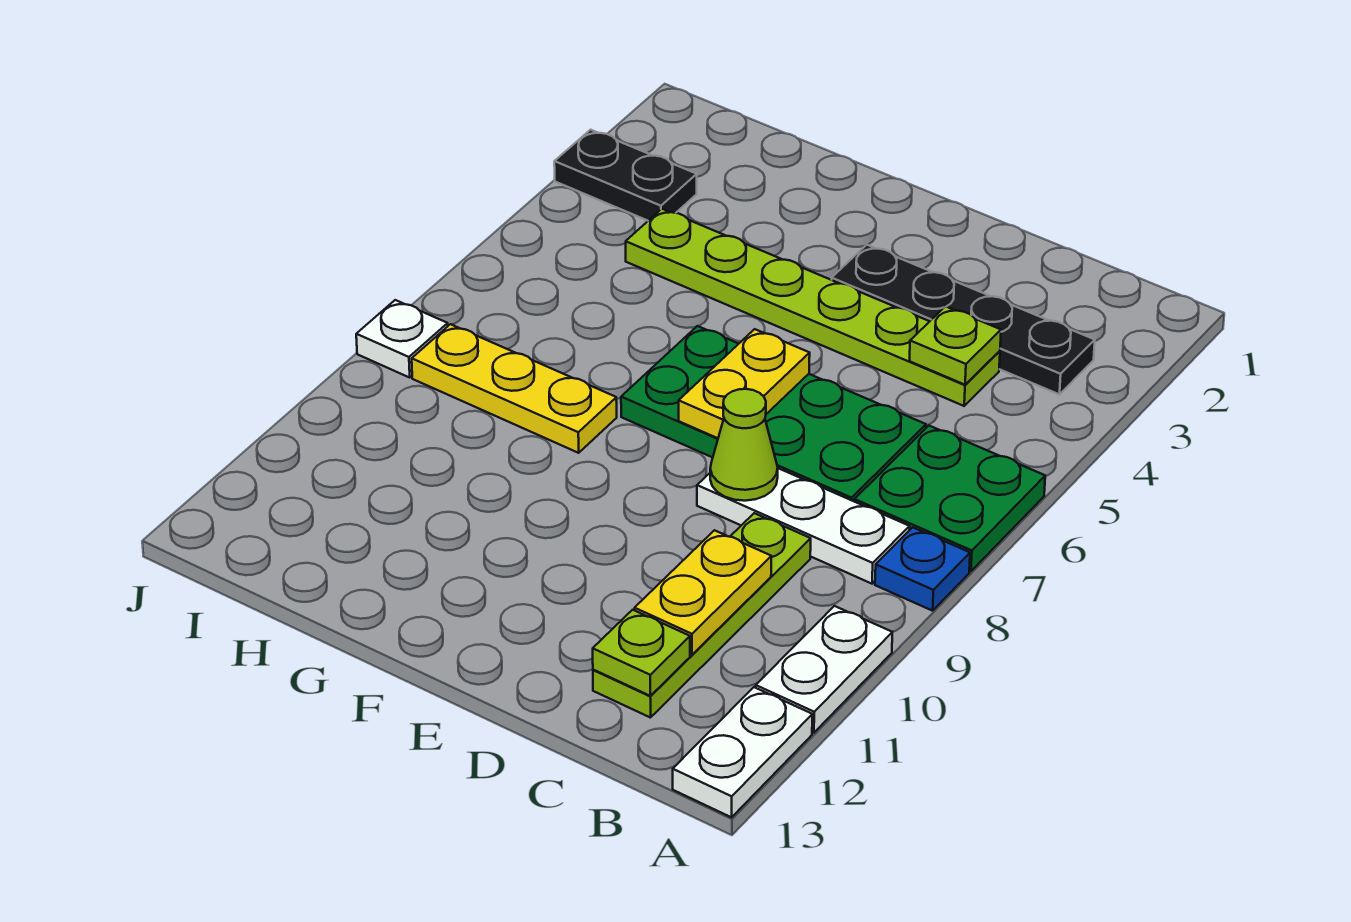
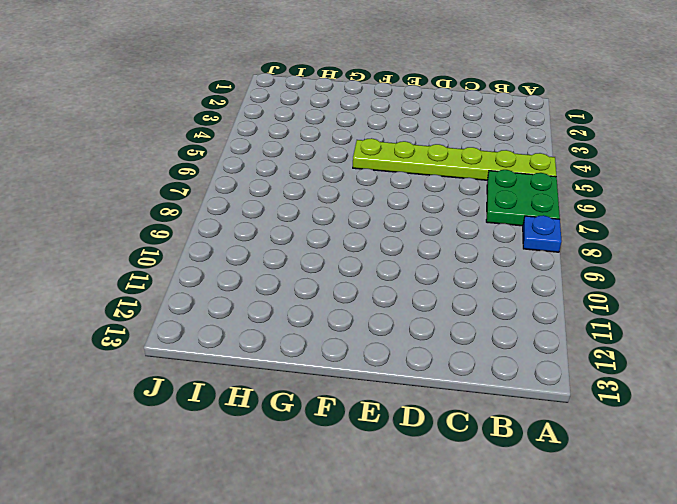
lime plate A5:F5 level 1 -> lime plate C4:H4 level 1
none -> white plate A10:A11 level 1
none -> white plate A12:A13 level 1
none -> black plate B3:E3 level 1

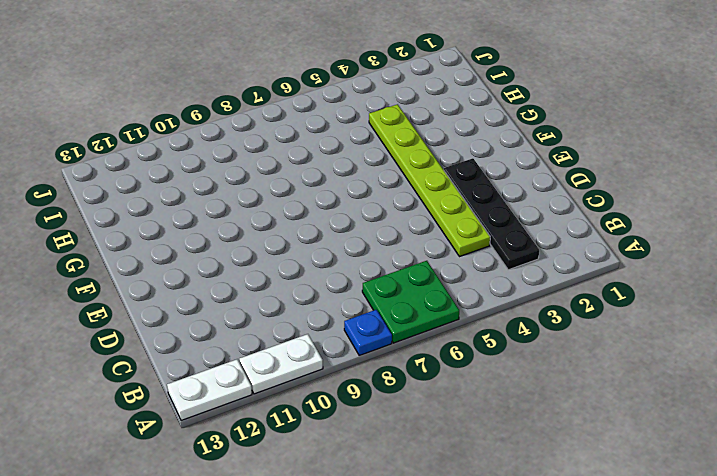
none -> white plate B8:D8 level 1
none -> green plate C6:F7 level 1
none -> lime plate C9:C12 level 1

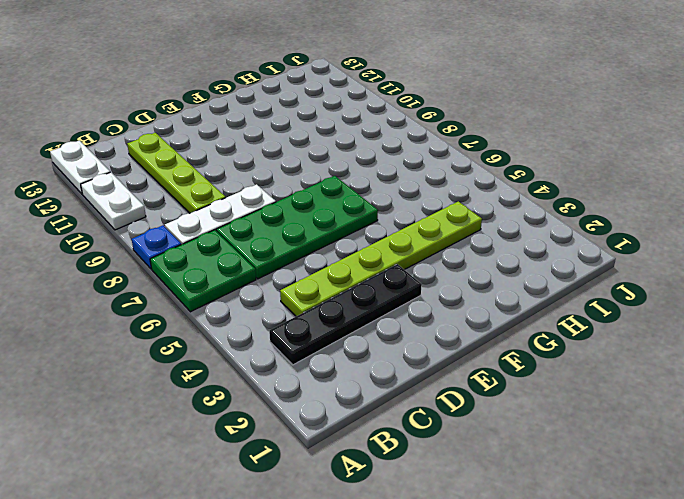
none -> yellow plate G8:I8 level 1
none -> black plate I3:J3 level 1
none -> white plate J8 level 1

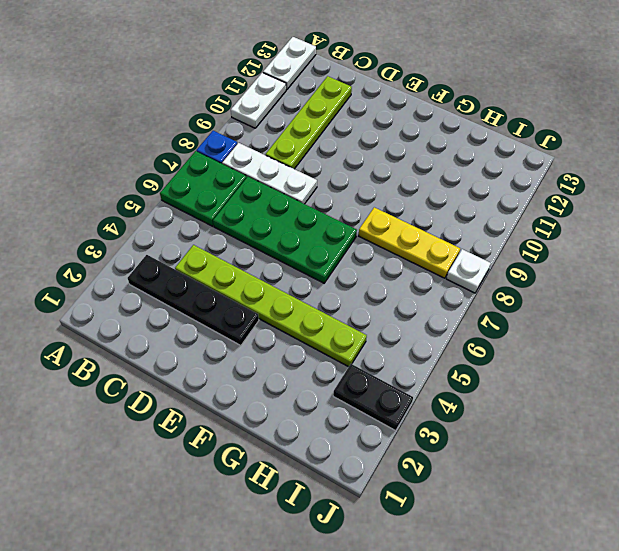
none -> lime plate C4 level 2
none -> yellow plate C10:C11 level 2
none -> lime plate C12 level 2

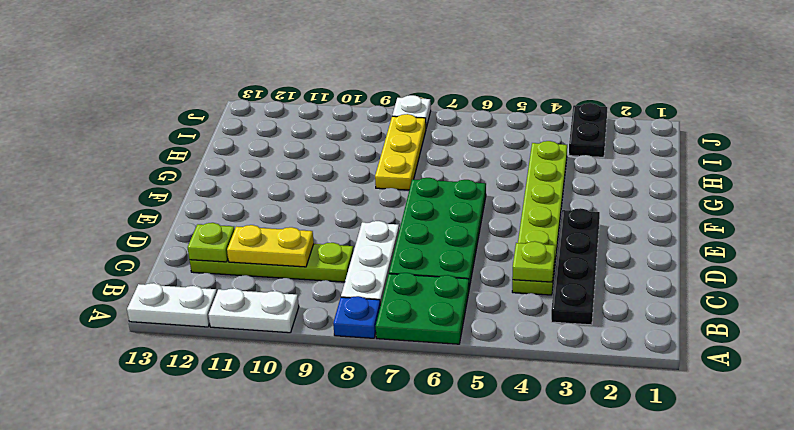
none -> lime cone D8 level 2
none -> yellow plate E6:E7 level 2

